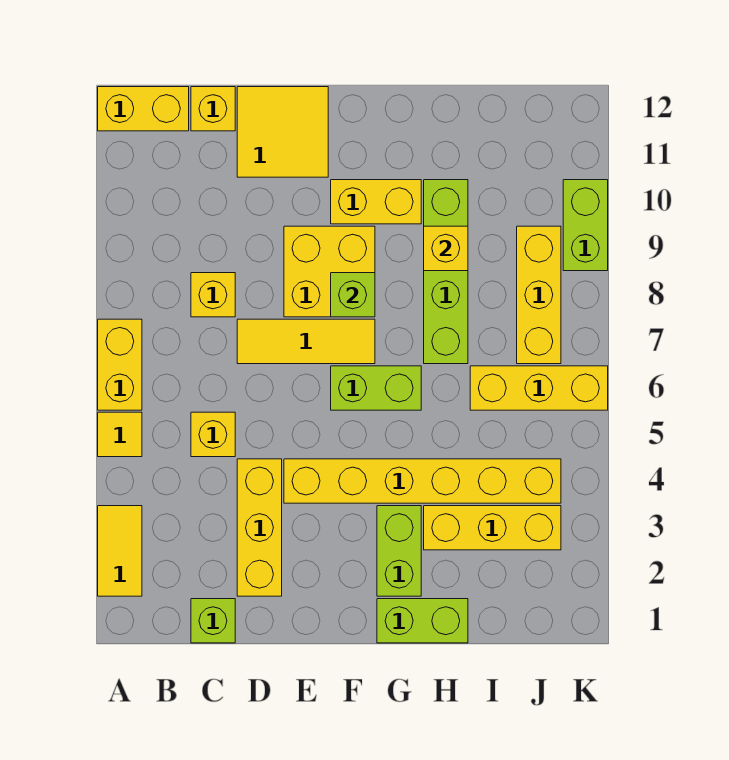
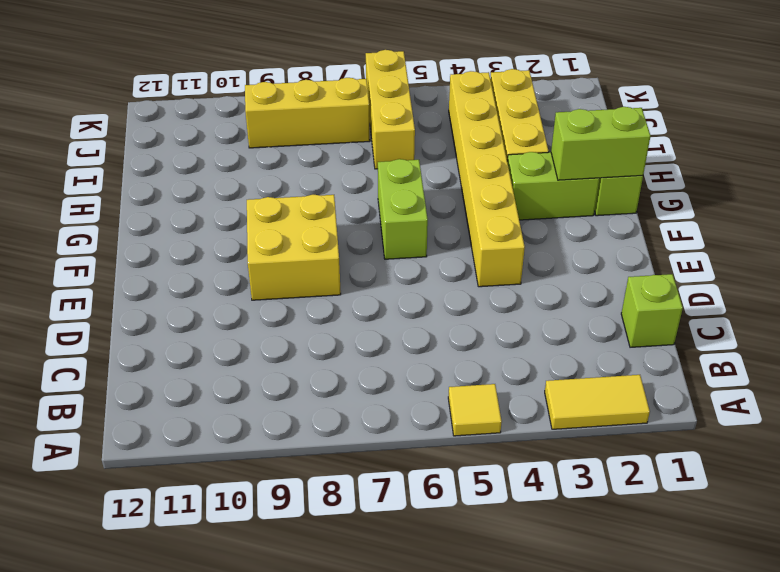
lime brick G1:G2 level 2 -> lime brick K9:K10 level 1
none -> yellow brick A6:A7 level 1
none -> yellow brick A12:B12 level 1
none -> yellow brick C5 level 1

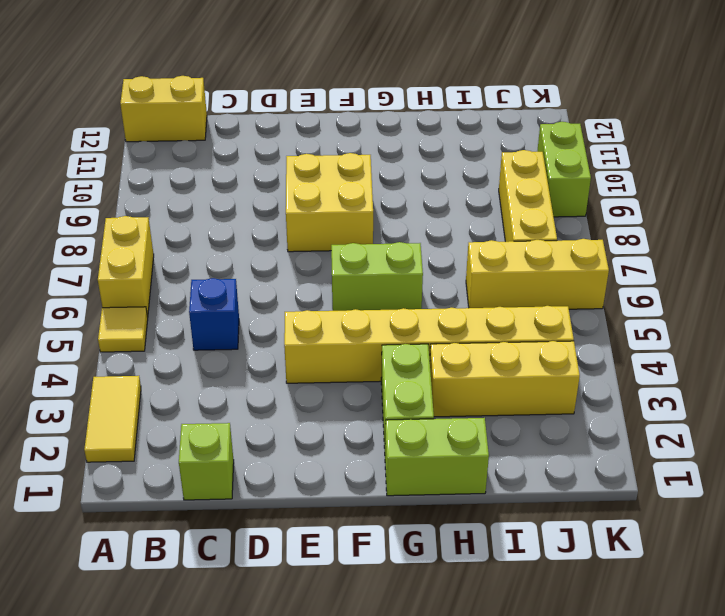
blue brick C5 level 1 -> yellow brick C5 level 1
none -> yellow brick C8 level 1
none -> yellow brick C12 level 1
none -> yellow brick D2:D4 level 1

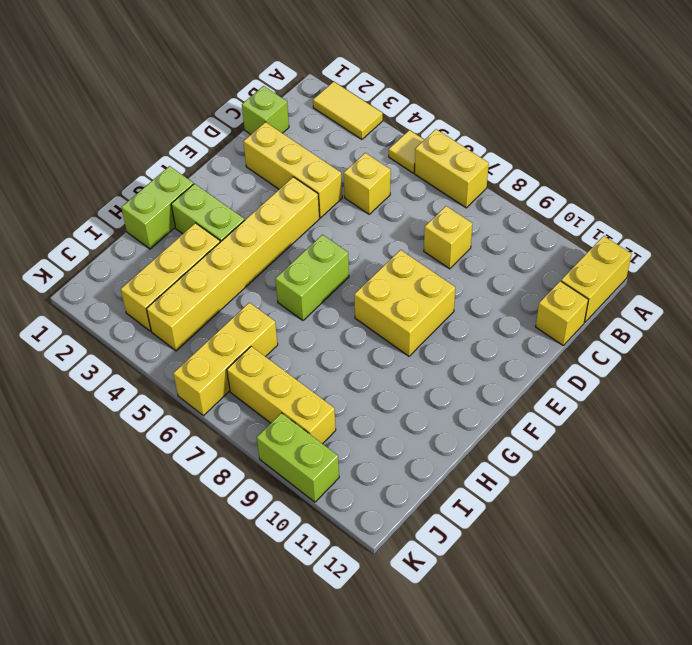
none -> yellow tile D7:F7 level 1
none -> yellow tile D11:E12 level 1
none -> yellow brick F10:G10 level 1

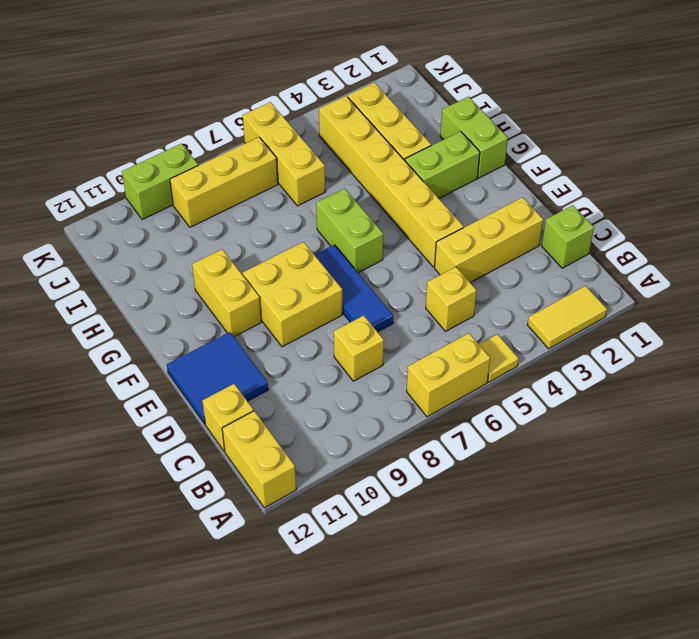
blue tile D7:F7 level 1 -> yellow tile D7:F7 level 1
blue tile D11:E12 level 1 -> yellow tile D11:E12 level 1
none -> lime brick H7:H10 level 1
none -> lime brick F8 level 2
none -> yellow brick H9 level 2

